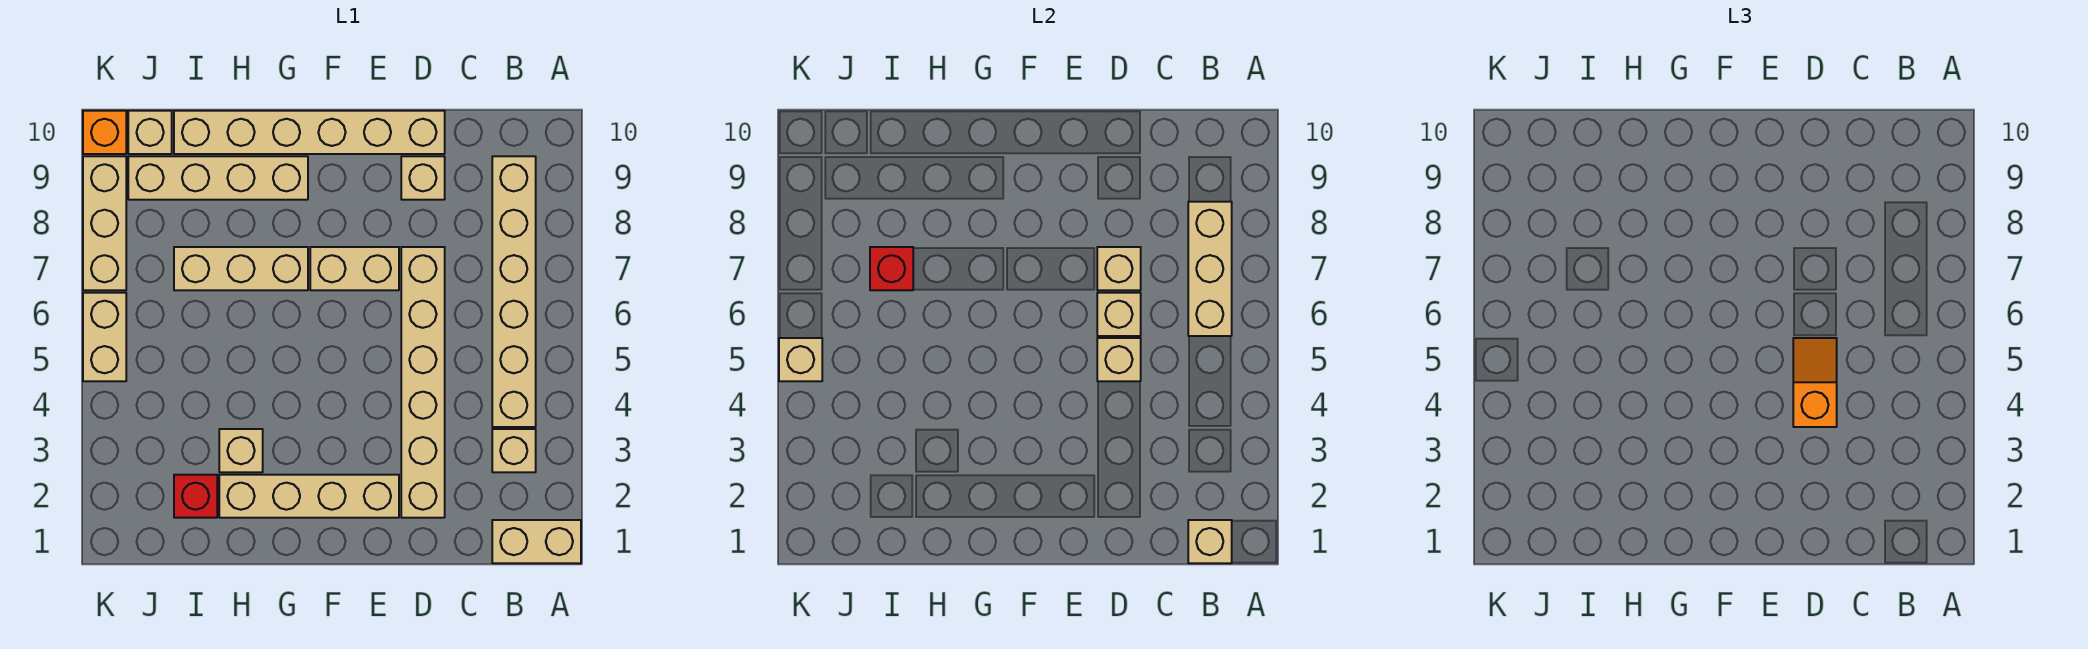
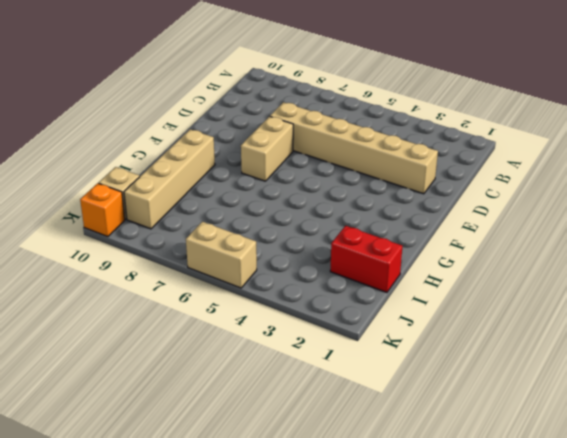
red brick I1:I2 level 1 -> red brick I2 level 1
none -> tan brick A1:B1 level 1
none -> tan brick B3 level 1
none -> tan brick B4:B9 level 1

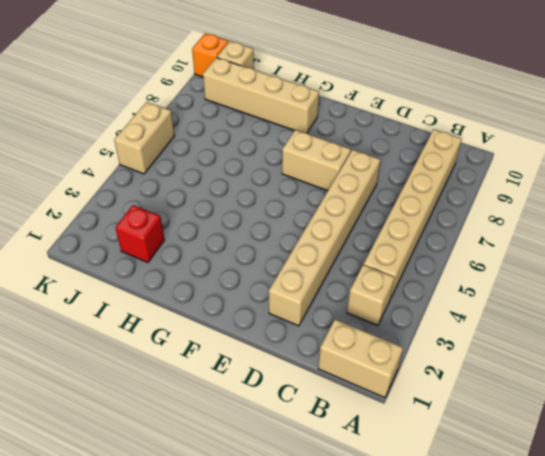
none -> tan brick D9 level 1
none -> tan brick D10:I10 level 1
none -> tan brick E2:H2 level 1

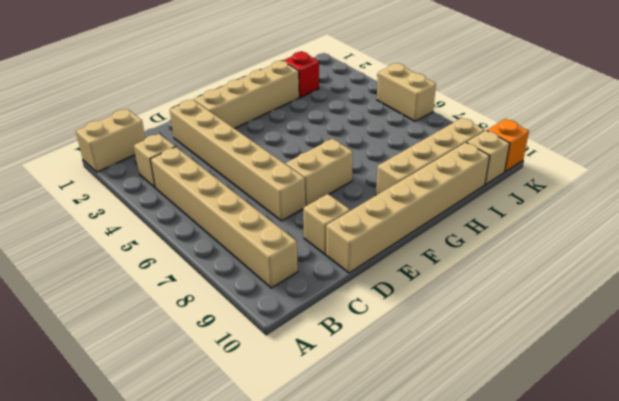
none -> tan brick G7:I7 level 1
none -> tan brick H3 level 1
none -> tan brick K7:K9 level 1

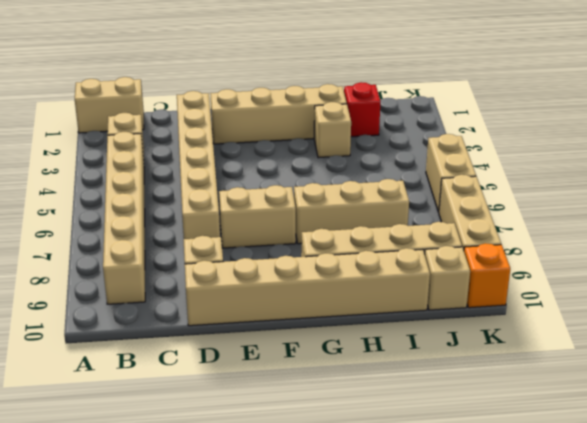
none -> tan brick B1 level 2
none -> tan brick B6:B8 level 2
none -> tan brick D5 level 2

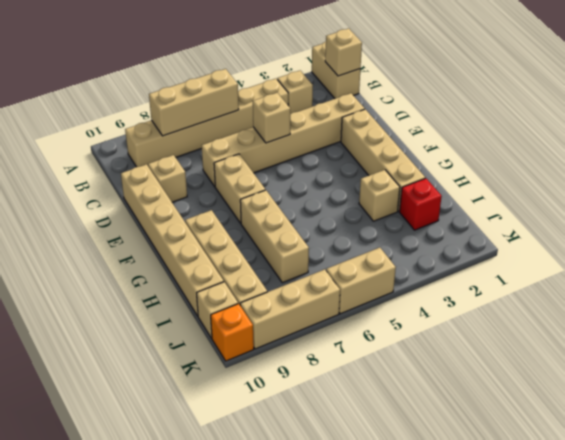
none -> tan brick D6 level 2
none -> tan brick D7 level 2
none -> red brick I7 level 2

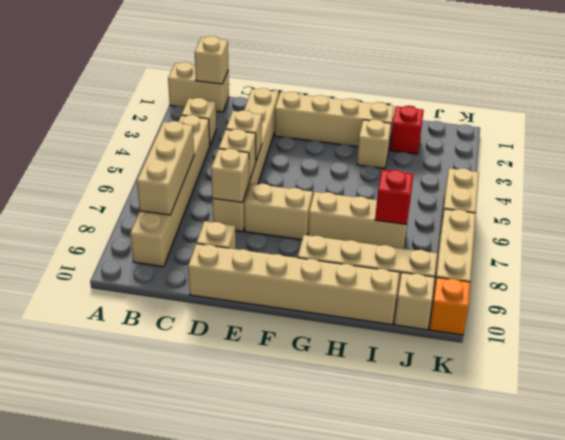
none -> tan brick K5 level 2
none -> orange slope D4:D5 level 3 top 4

